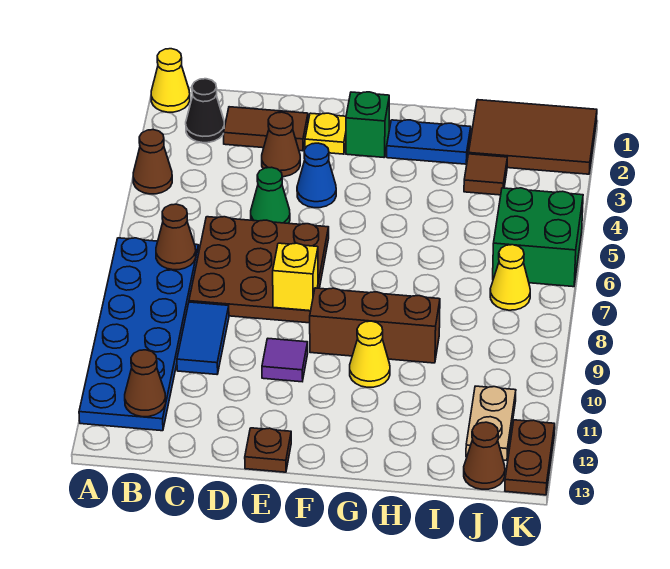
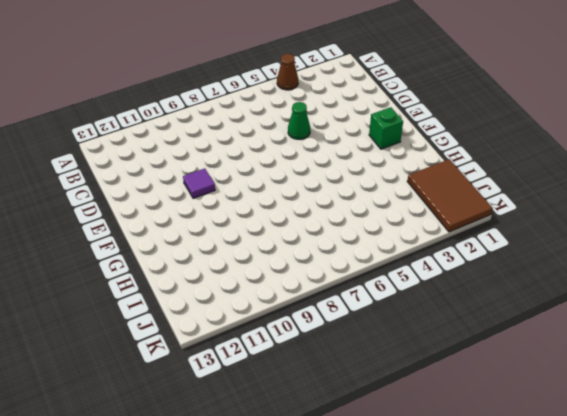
none -> yellow cone A1 level 1
none -> blue plate A7:B12 level 1
none -> black cone B2 level 1

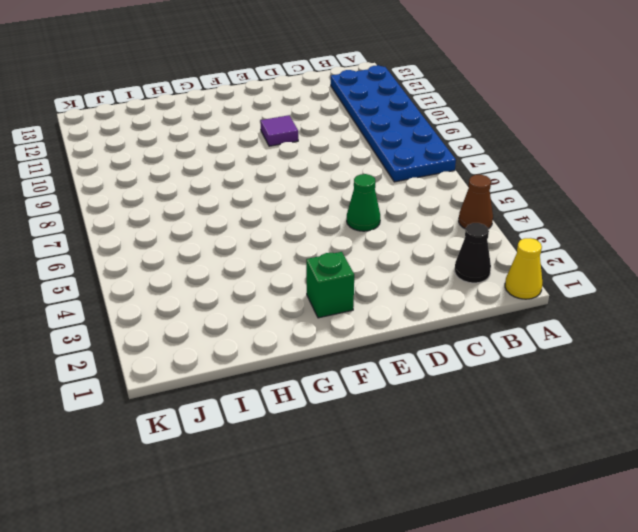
none -> brown tile C2:D2 level 1
none -> brown plate C6:E8 level 1
none -> blue tile C9:C10 level 1

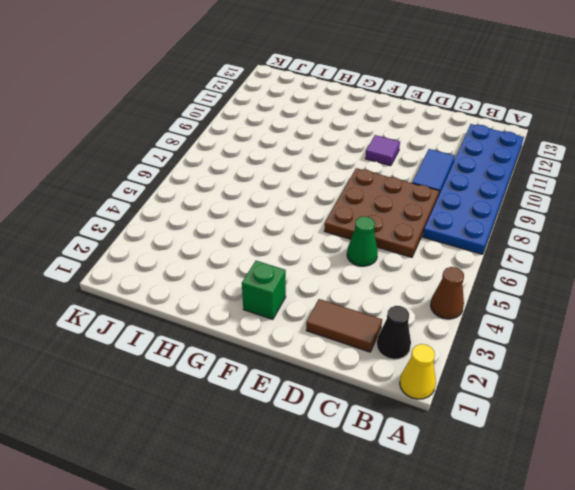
none -> brown cone D3 level 1
none -> yellow plate E2 level 1
none -> blue cone E4 level 1

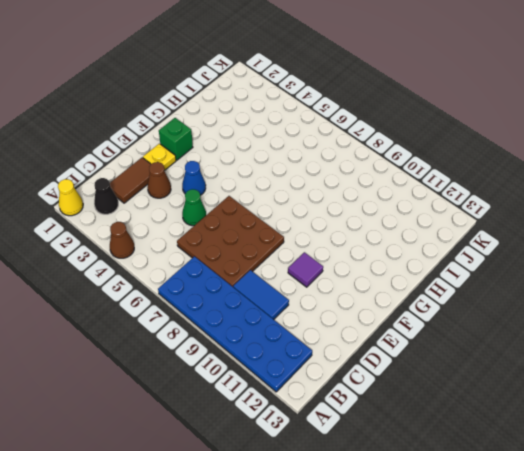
none -> brown plate E13 level 1
none -> brown brick F9:H9 level 1
none -> blue plate G2:H2 level 1

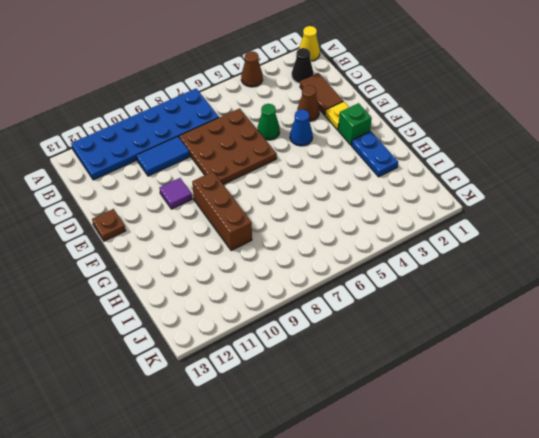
none -> yellow cone G10 level 1
none -> brown tile I1:K2 level 1
none -> brown tile I3 level 1

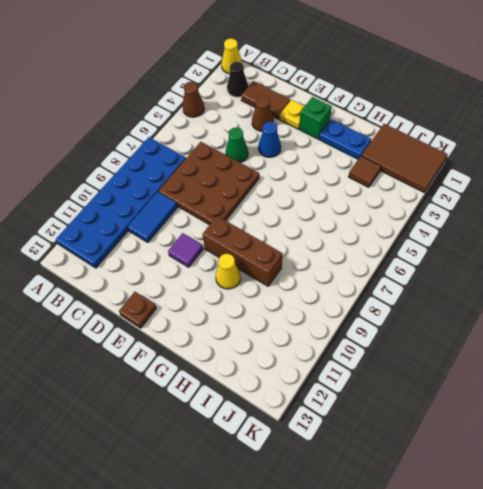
none -> green brick J5:K6 level 1
none -> yellow cone J7 level 1
none -> tan plate J11:J12 level 1

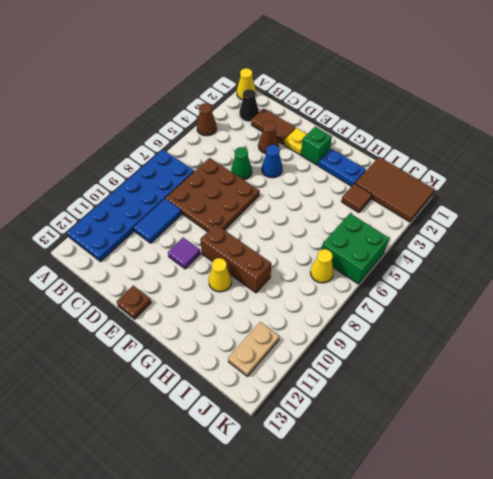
none -> brown cone J13 level 1
none -> brown plate K12:K13 level 1
none -> brown cone B7 level 2

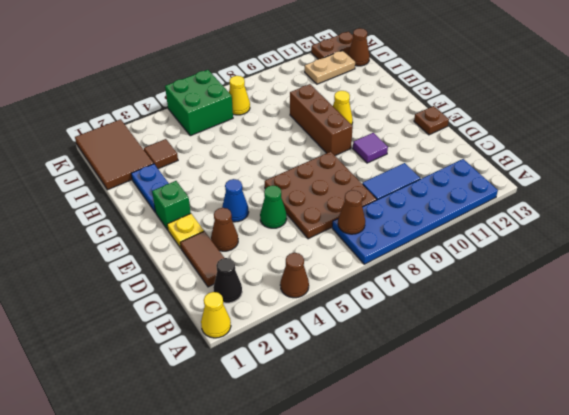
none -> brown cone B12 level 2
none -> yellow brick E8 level 2

